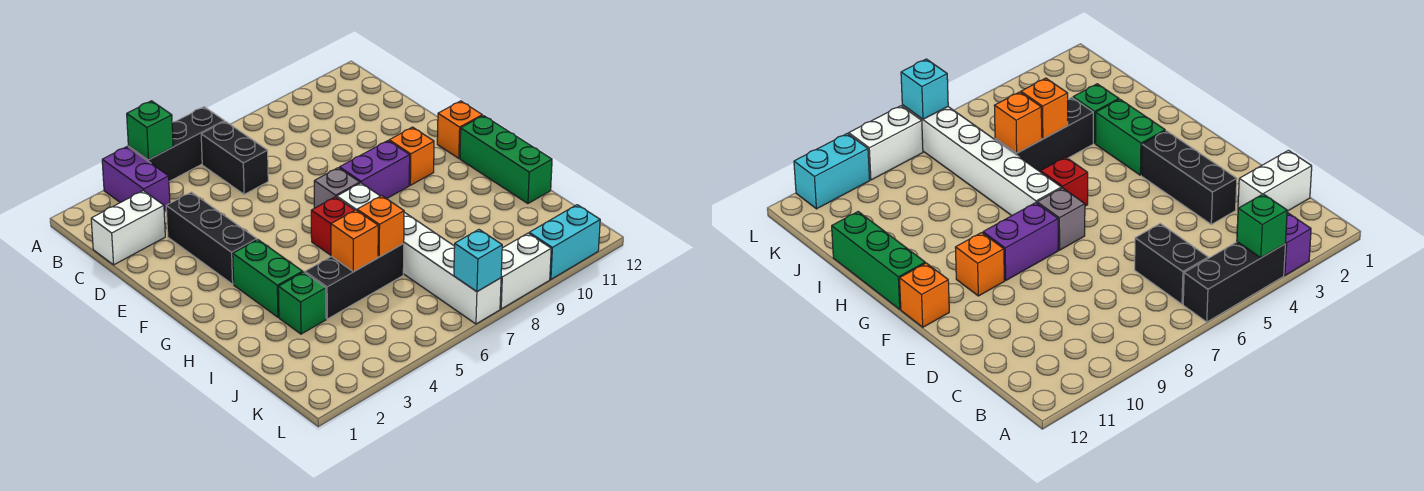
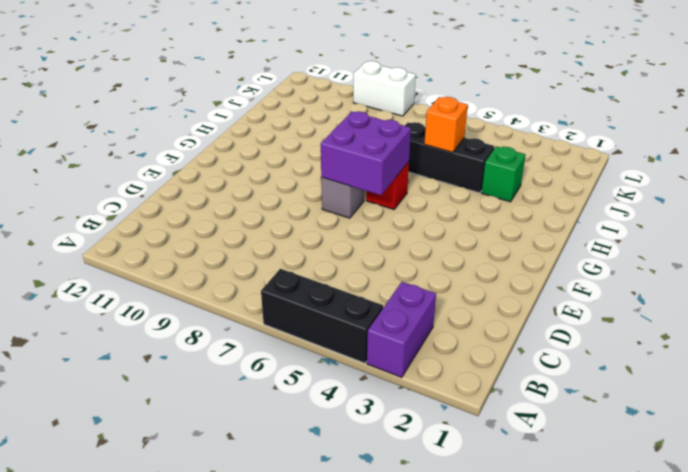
purple brick F6:G7 level 2 -> none
none -> black brick B6:C6 level 1
none -> white brick C1:C2 level 1
none -> black brick D3:F3 level 1

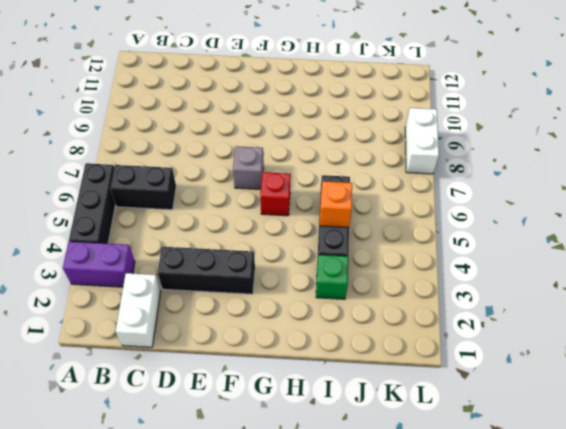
none -> purple brick F8:F9 level 1
none -> orange brick F10 level 1
none -> orange brick F12 level 1

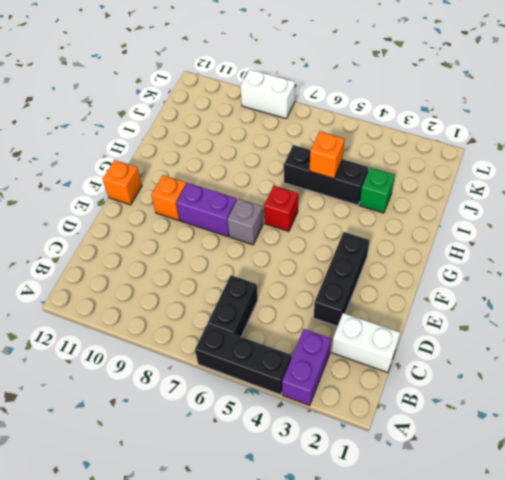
none -> green brick G3:H3 level 1
none -> white brick G7:L7 level 1
none -> green brick G12:I12 level 1

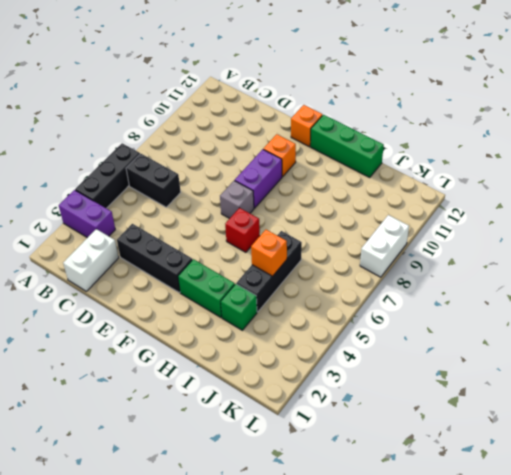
none -> white brick G7:L7 level 1
none -> cyan brick L10:L11 level 1
none -> green brick A4 level 2

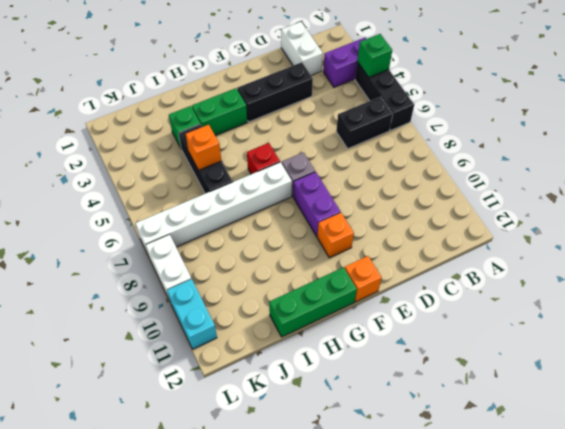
none -> orange brick I6 level 2
none -> cyan brick L7 level 2

